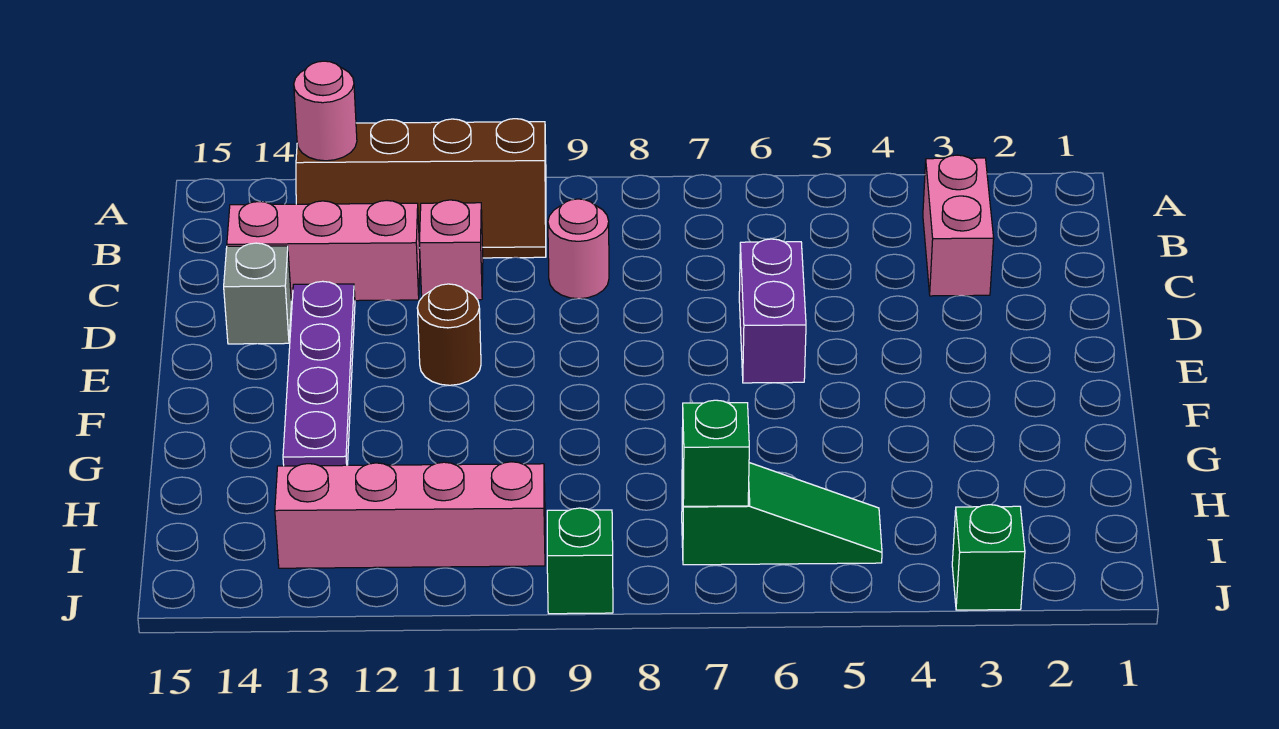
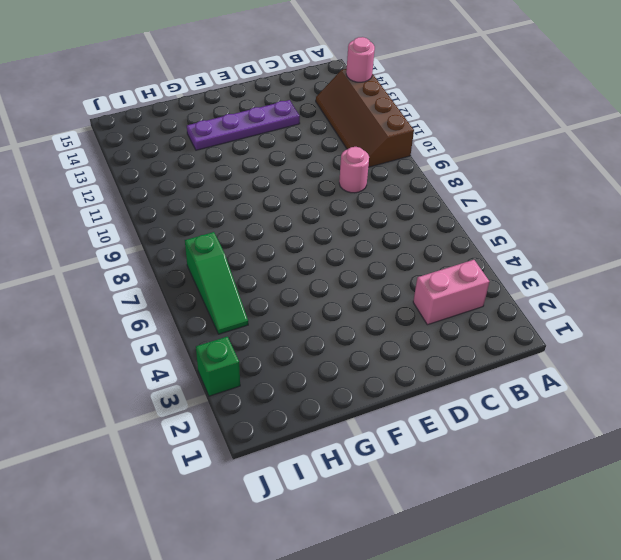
none -> pink brick C11 level 1
none -> pink brick C12:C14 level 1
none -> purple brick D6:E6 level 1

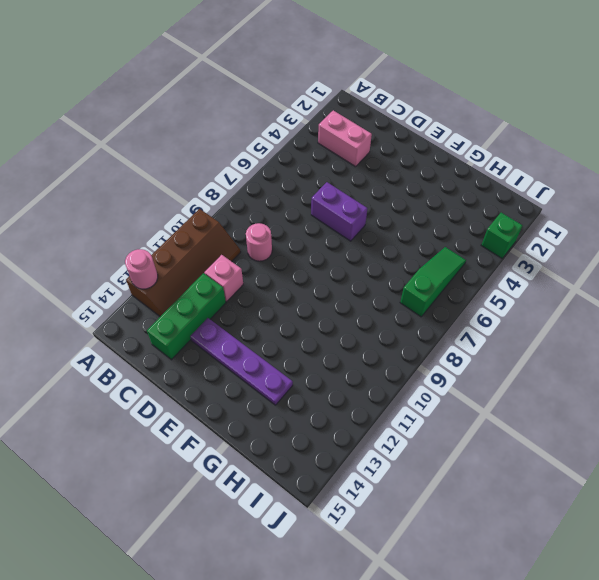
green brick C12:C14 level 1 -> pink brick C12:C14 level 1
none -> grey brick D14 level 1
none -> brown round brick E11 level 1
none -> pink brick I10:I13 level 1

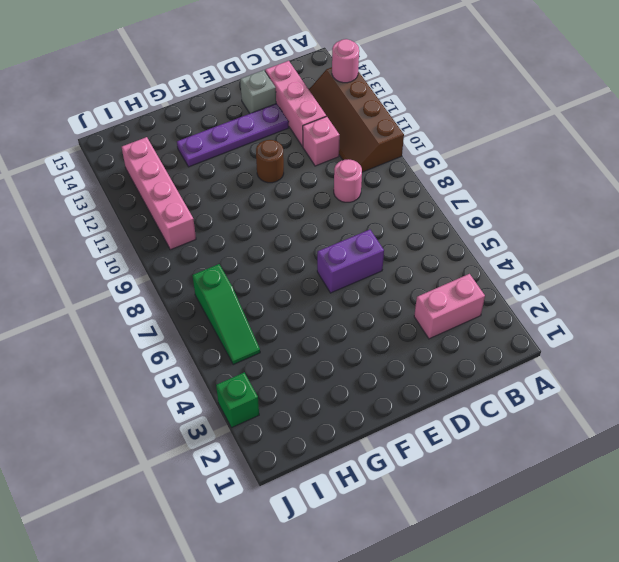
none -> green brick J9 level 1
none -> green brick I7 level 2

